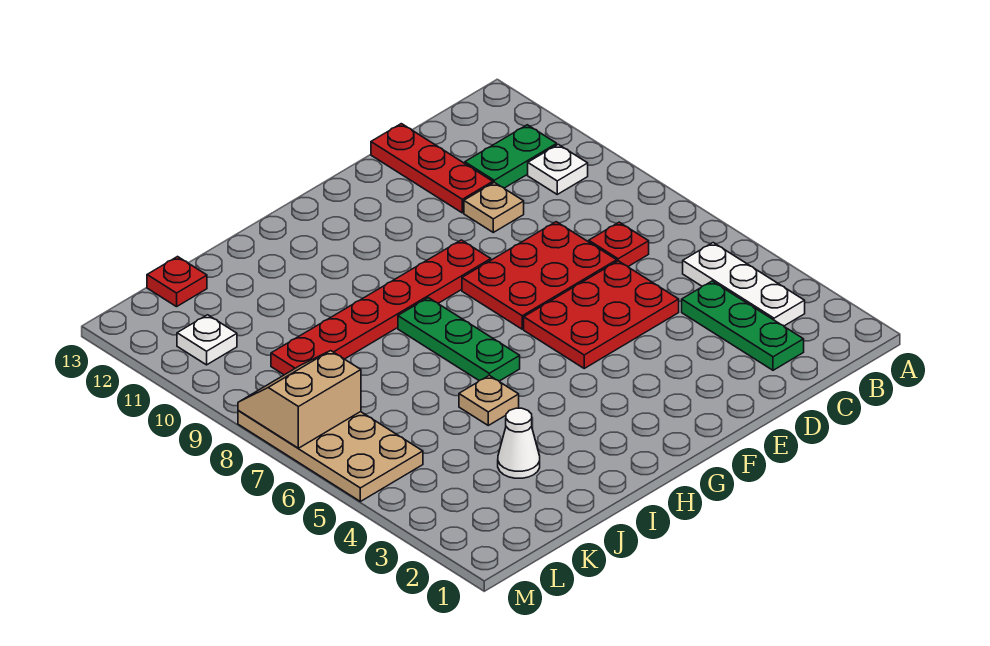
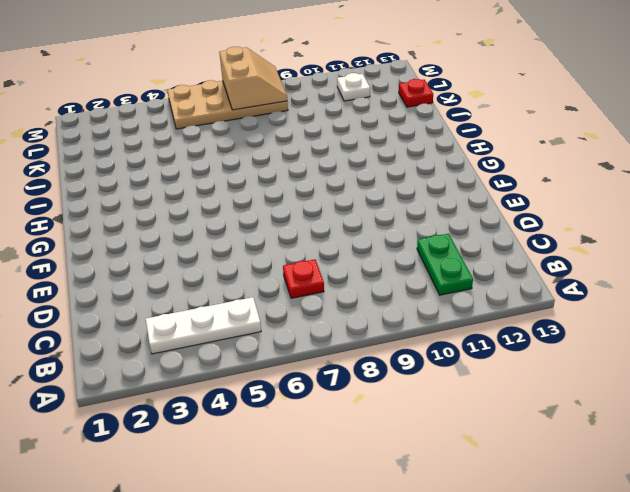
none -> white plate B10 level 1
none -> green plate C2:C4 level 1
none -> red plate D5:F6 level 1

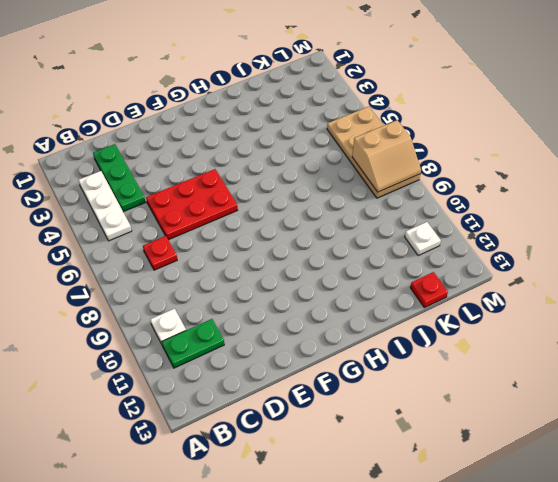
none -> red plate D7:F8 level 1
none -> tan plate D10 level 1
none -> red plate D11:D13 level 1

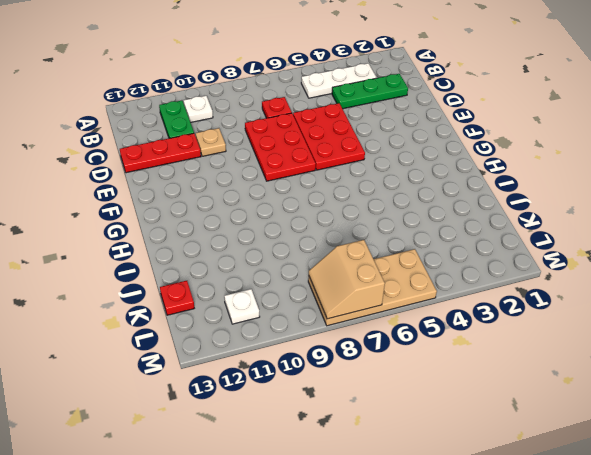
none -> red plate F9:K9 level 1
none -> green plate H6:H8 level 1
none -> tan plate I5 level 1

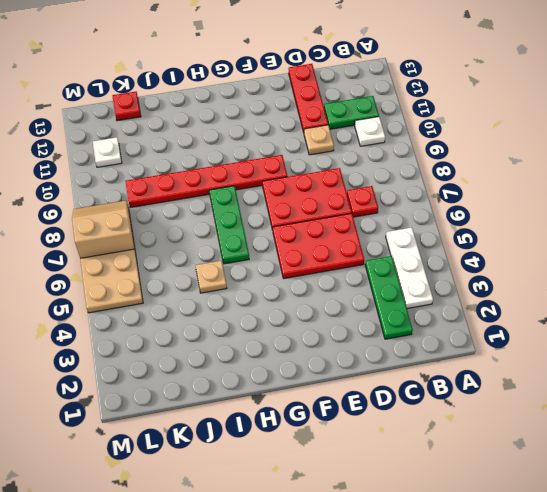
none -> white cone J3 level 1

